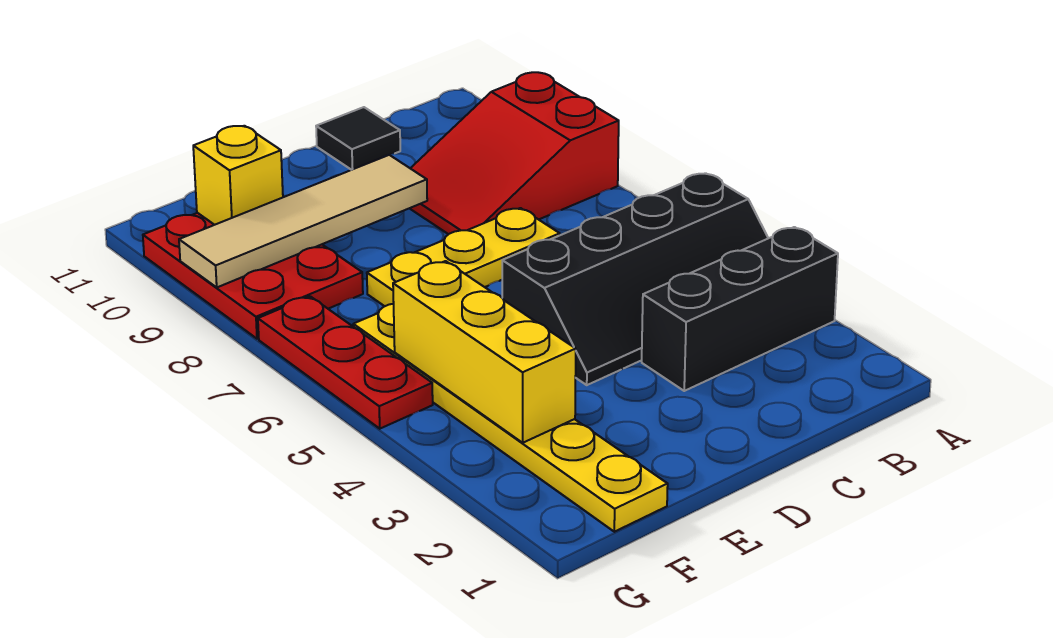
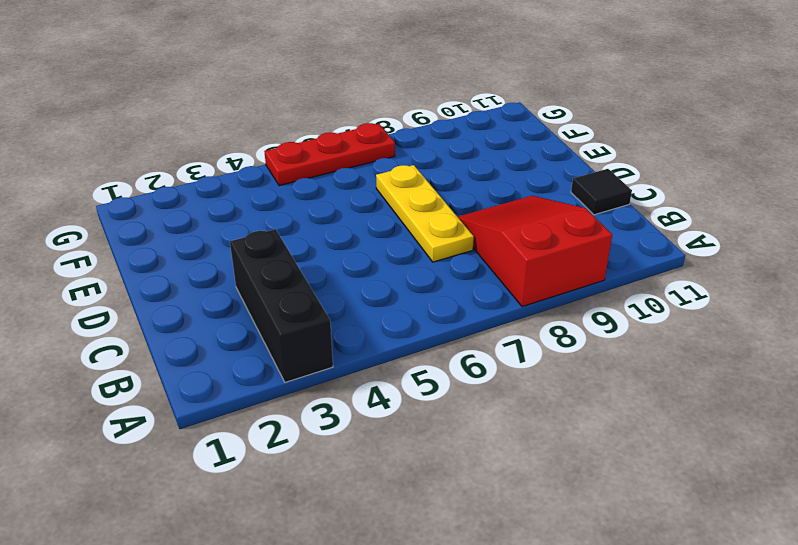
none -> black slope A4:D5 level 1 top 5
none -> yellow plate F1:F6 level 1

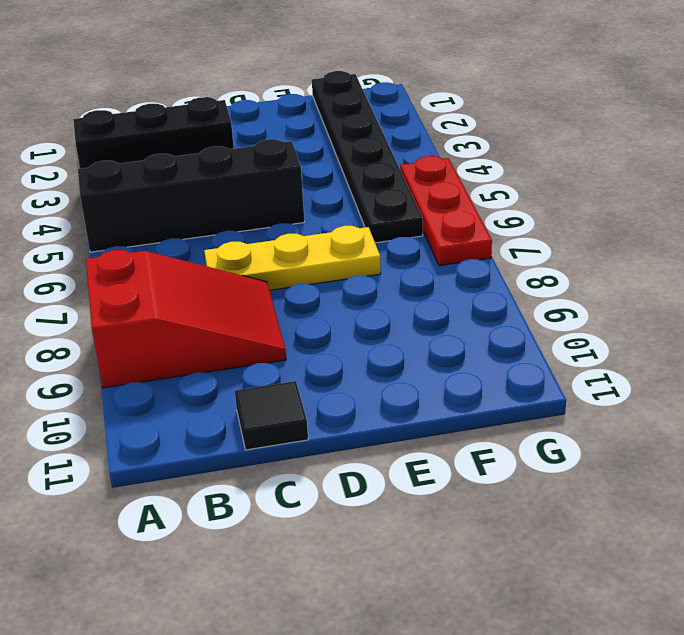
black plate F1:F6 level 1 -> yellow plate F1:F6 level 1
none -> red plate F8:G10 level 1
none -> tan tile D9:G9 level 2

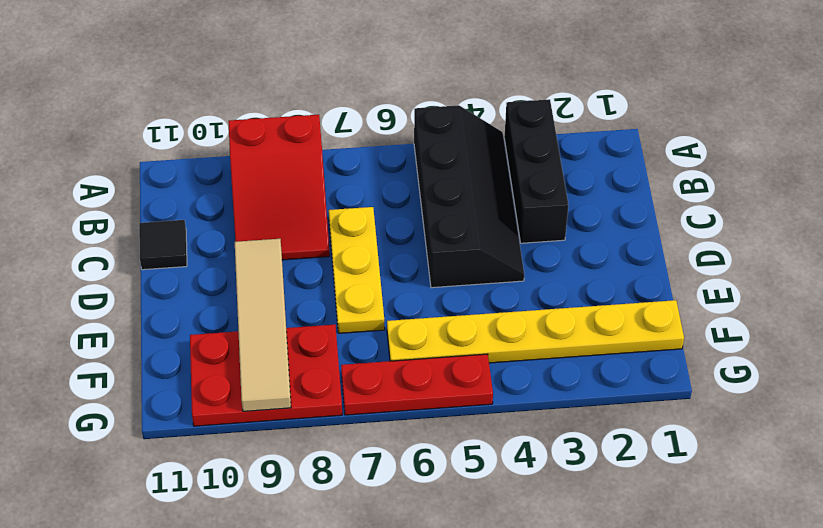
none -> yellow brick F3:F5 level 2
none -> yellow brick F10 level 2

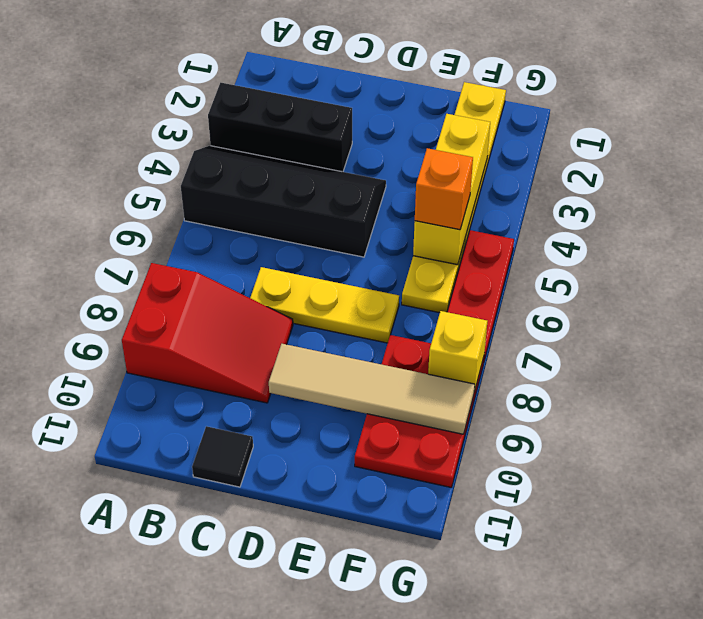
orange brick F5 level 3 -> none
yellow brick G8 level 2 -> yellow brick F10 level 2

